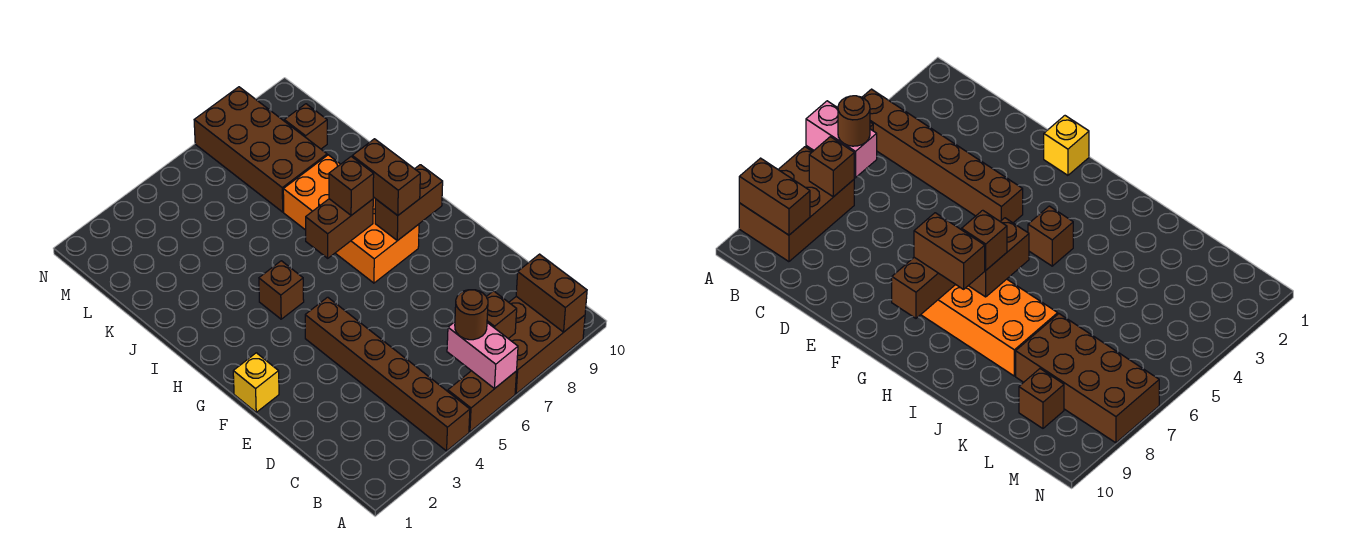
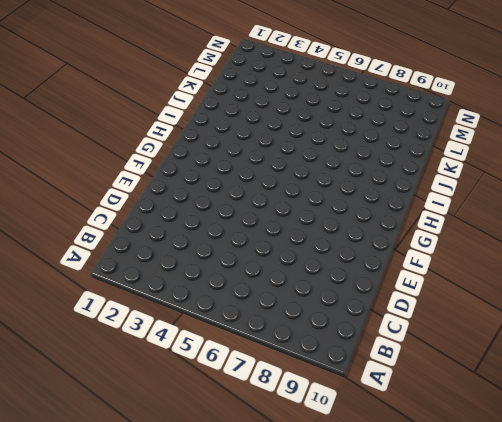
none -> brown brick A4:F4 level 1
none -> brown brick A5:A6 level 1
none -> brown brick A7:B9 level 1

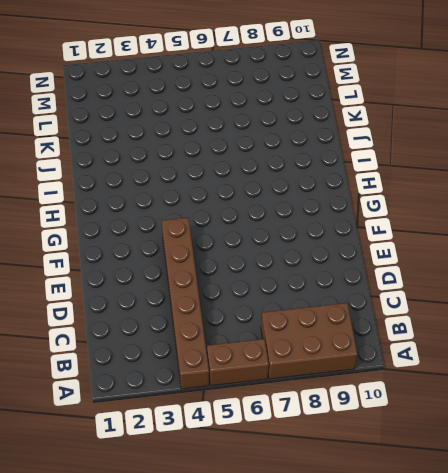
none -> yellow brick F1 level 1
none -> orange brick G7:J8 level 1
none -> brown brick H4 level 1

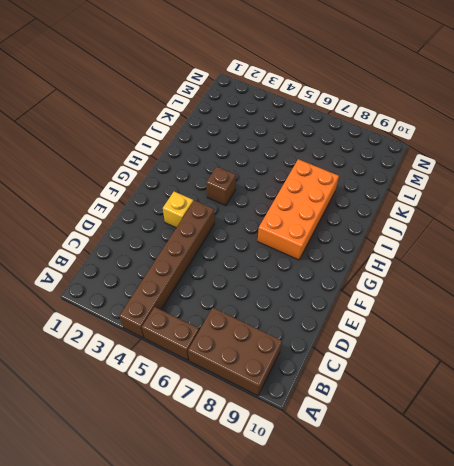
yellow brick F3 level 1 -> yellow brick F1 level 1
none -> brown brick K7:N8 level 1
none -> brown brick L9 level 1
none -> pink brick A6:B6 level 2

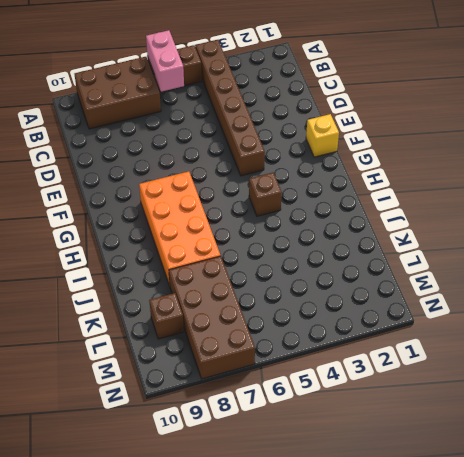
none -> brown brick A9:B9 level 2
none -> brown brick B7 level 2
none -> brown brick G8:G9 level 2

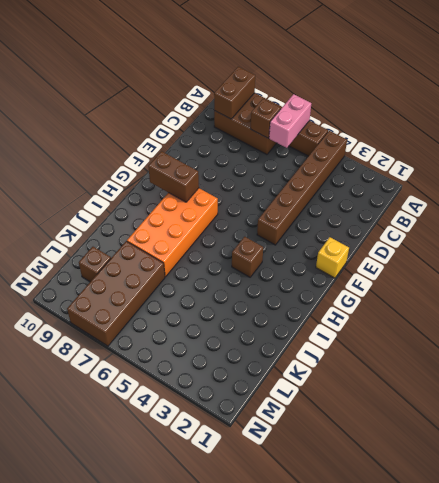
none -> brown brick H6:H7 level 2
none -> brown round brick B6 level 3
none -> brown brick G8:H8 level 3

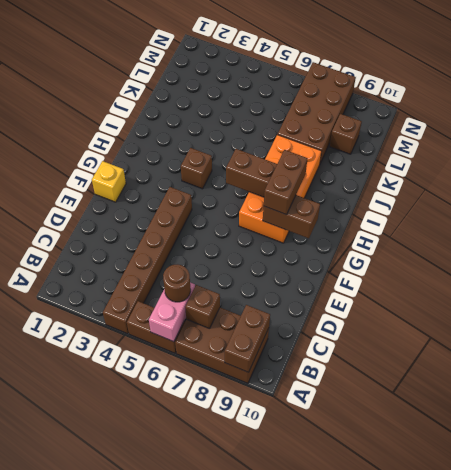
none -> brown brick H7 level 3

